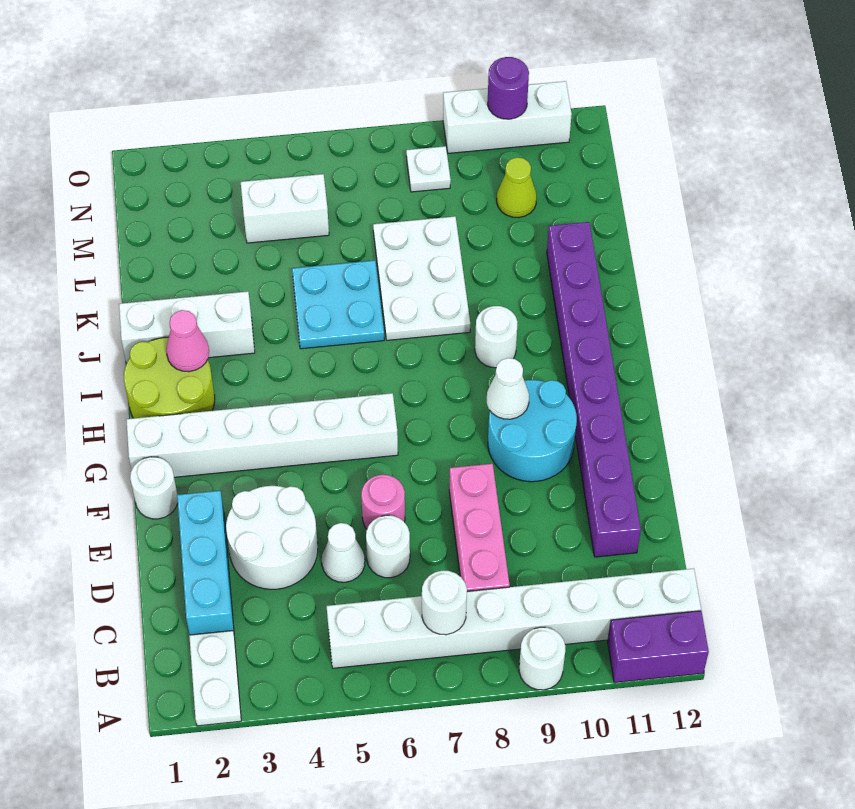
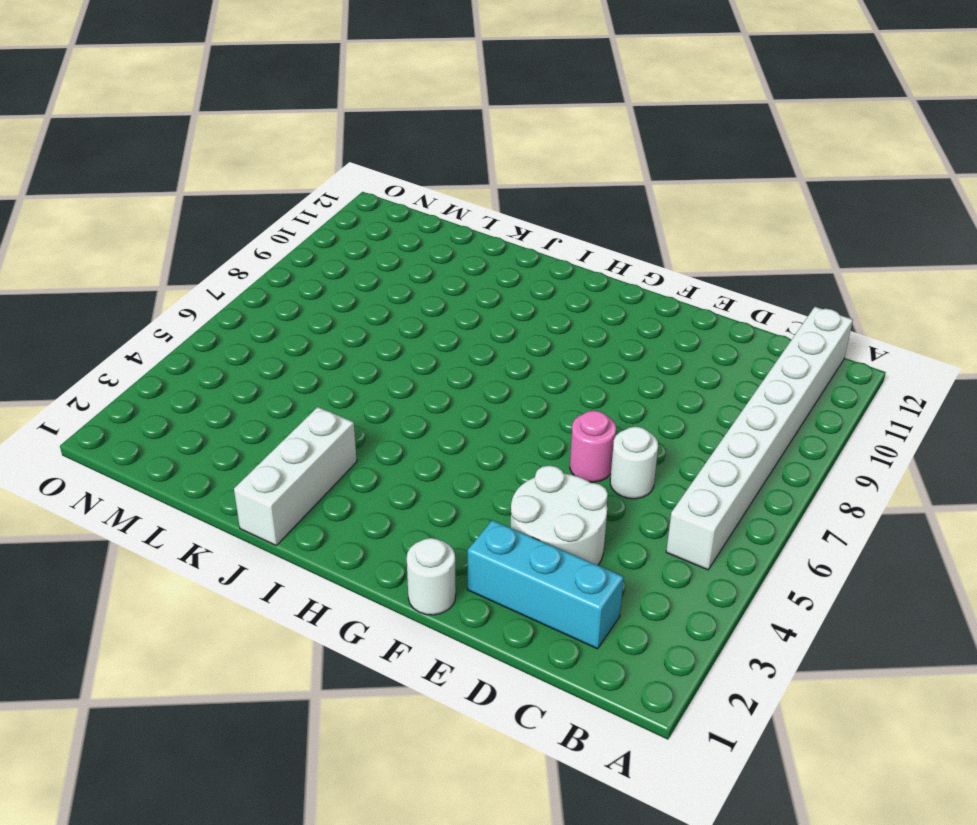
none -> white plate A2:B2 level 1
none -> white round brick A9 level 1
none -> purple brick A11:A12 level 1

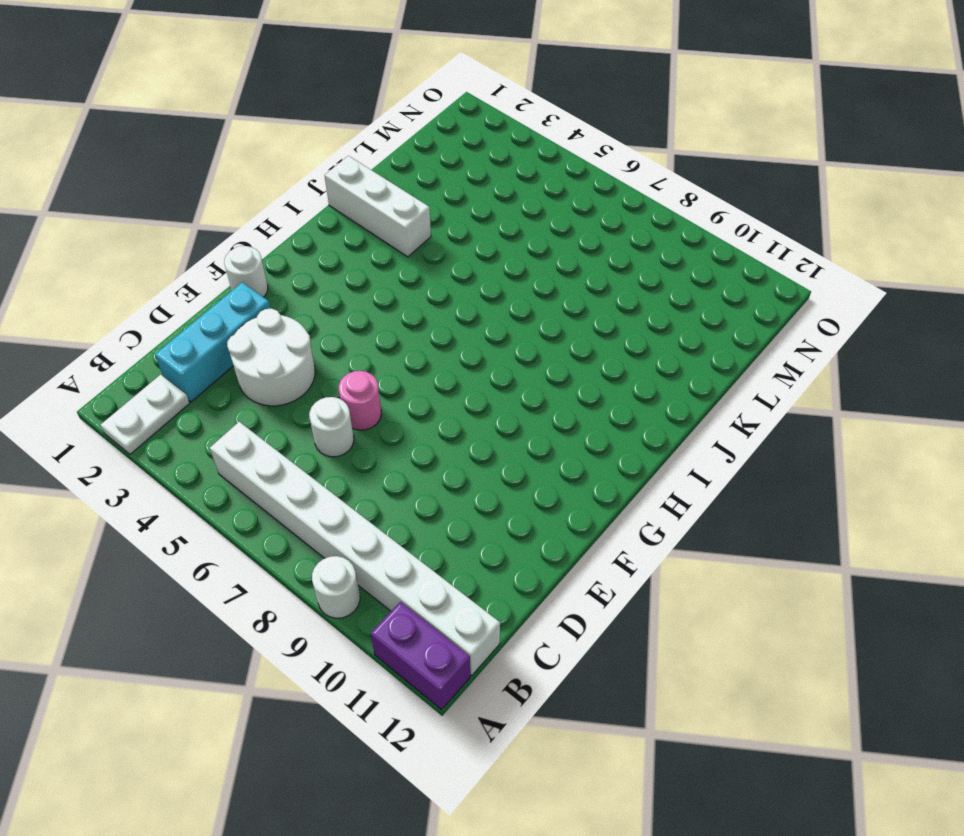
none -> pink brick C8:E8 level 1
none -> white cone D5 level 1
none -> purple brick D11:K11 level 1

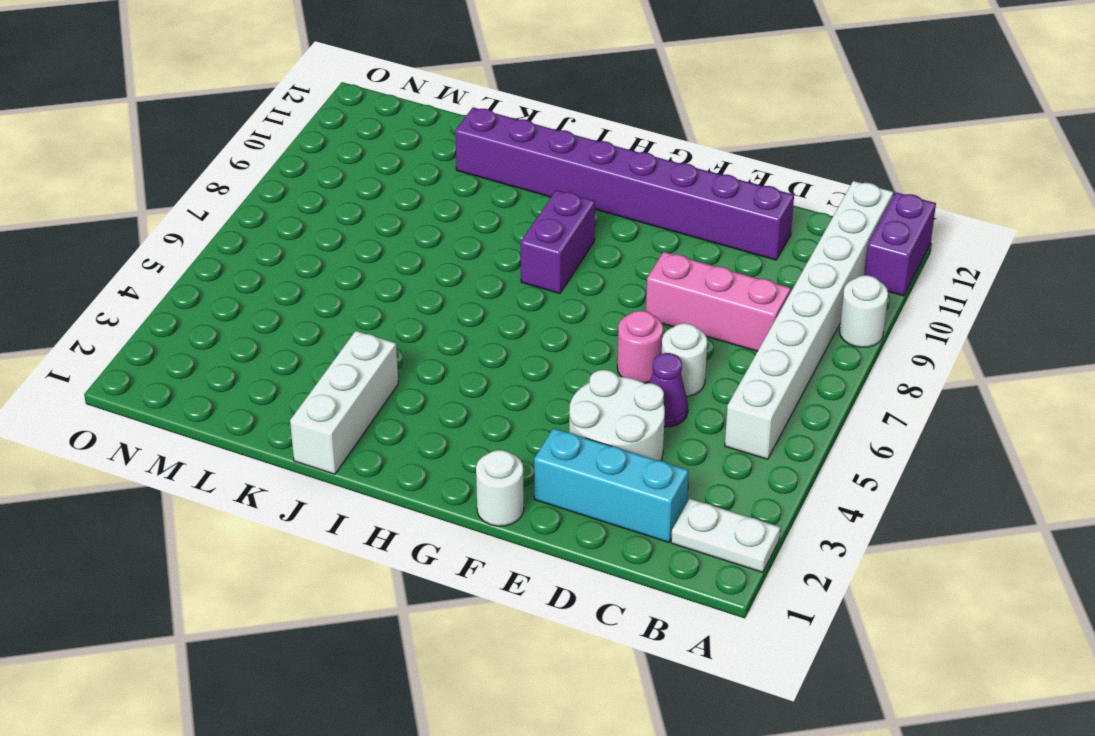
purple cone D5 level 1 -> white cone D5 level 1
purple brick H8:H9 level 1 -> none
none -> cyan round brick F9:G10 level 1
none -> white brick G1:G6 level 1
none -> lime round brick H1:I2 level 1

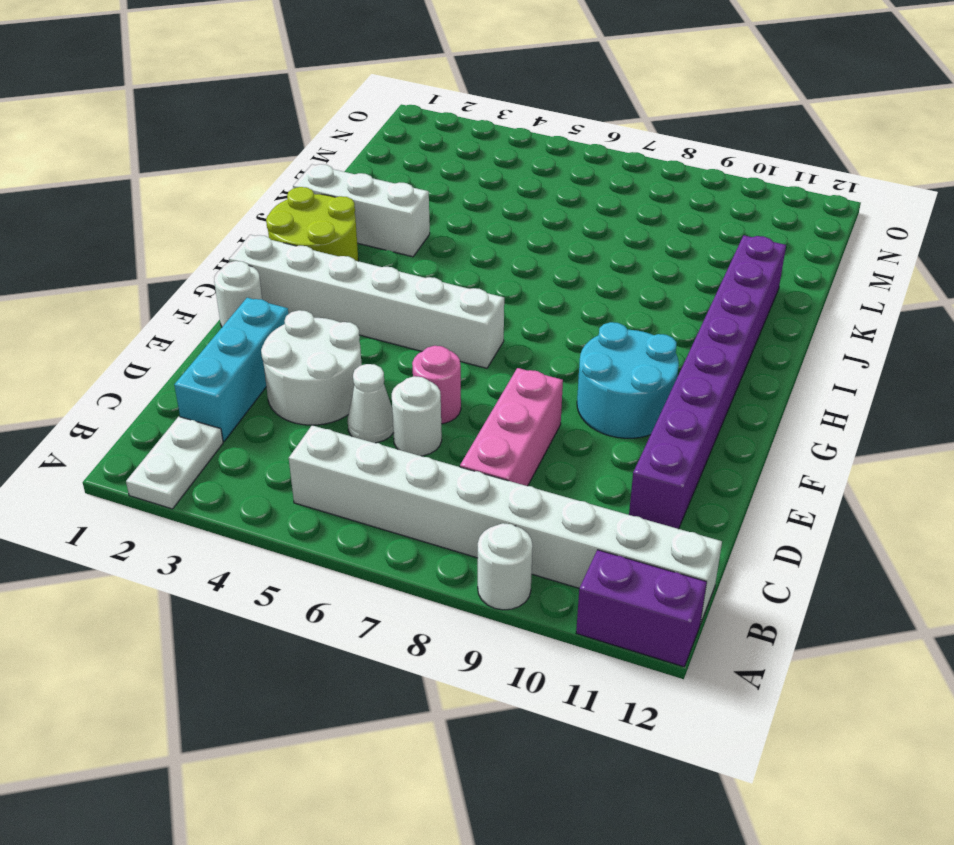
none -> white round brick I9 level 1
none -> cyan plate J5:K6 level 1
none -> white plate J7:L8 level 1

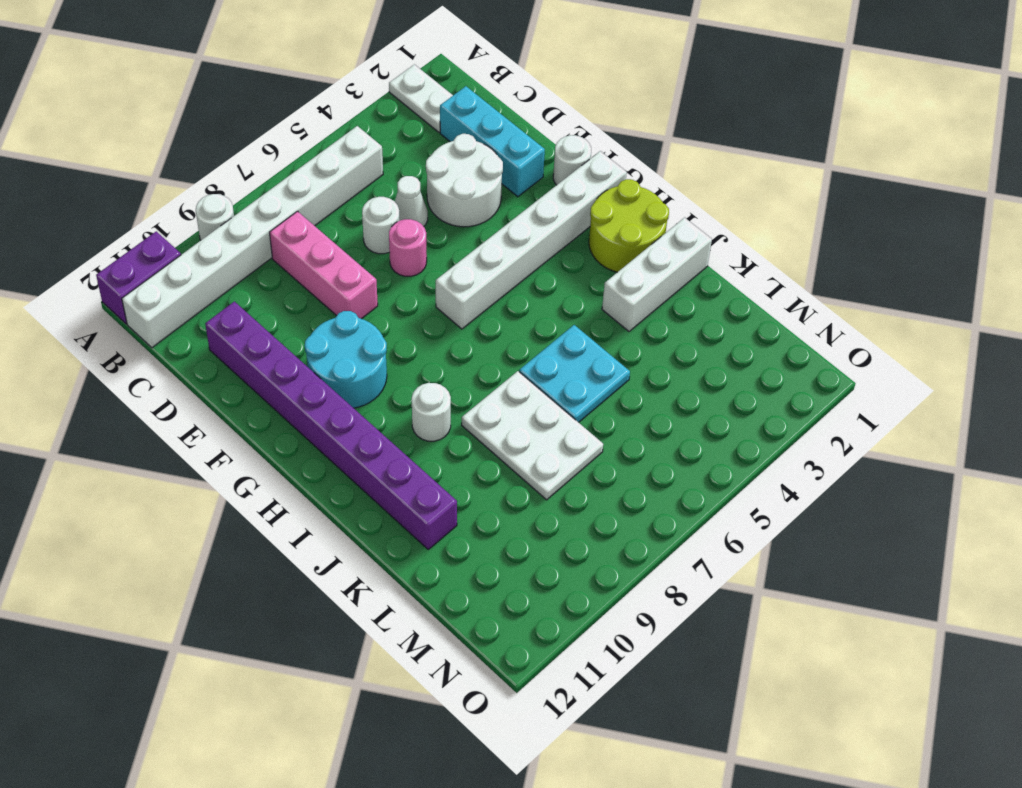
none -> white brick M4:M5 level 1
none -> lime cone M10 level 1
none -> white plate N8 level 1

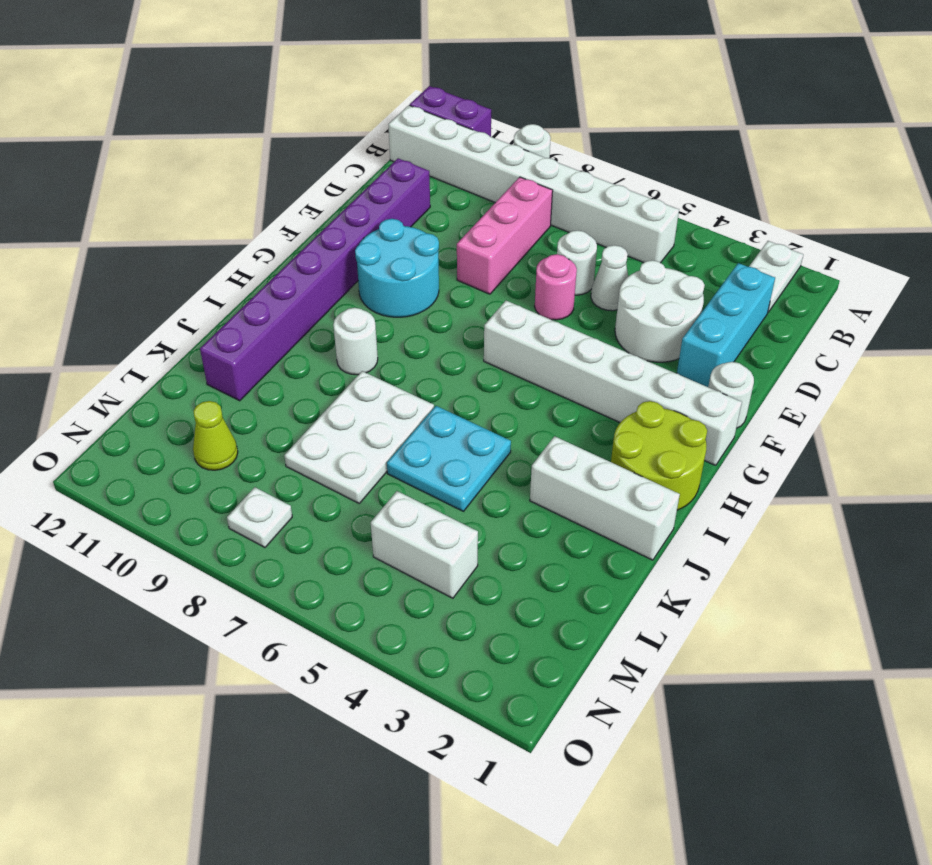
none -> white brick O9:O11 level 1
none -> white round brick B7 level 2
none -> white cone G9 level 2

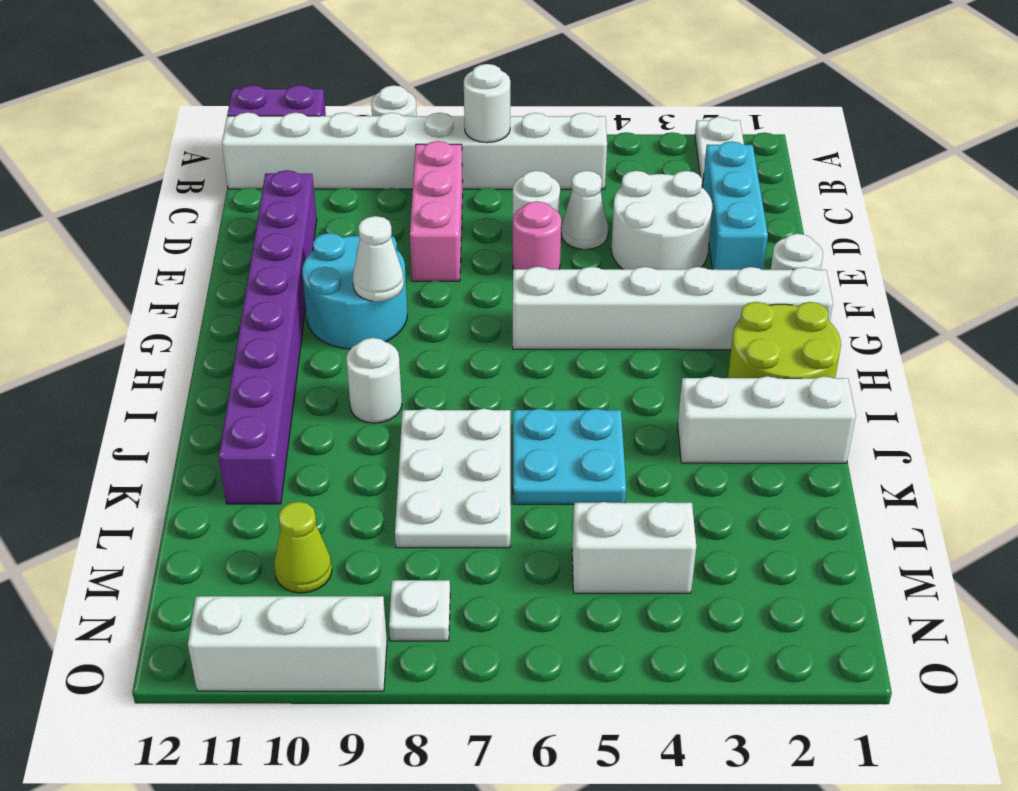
none -> pink cone I2 level 2
none -> purple round brick O10 level 2

